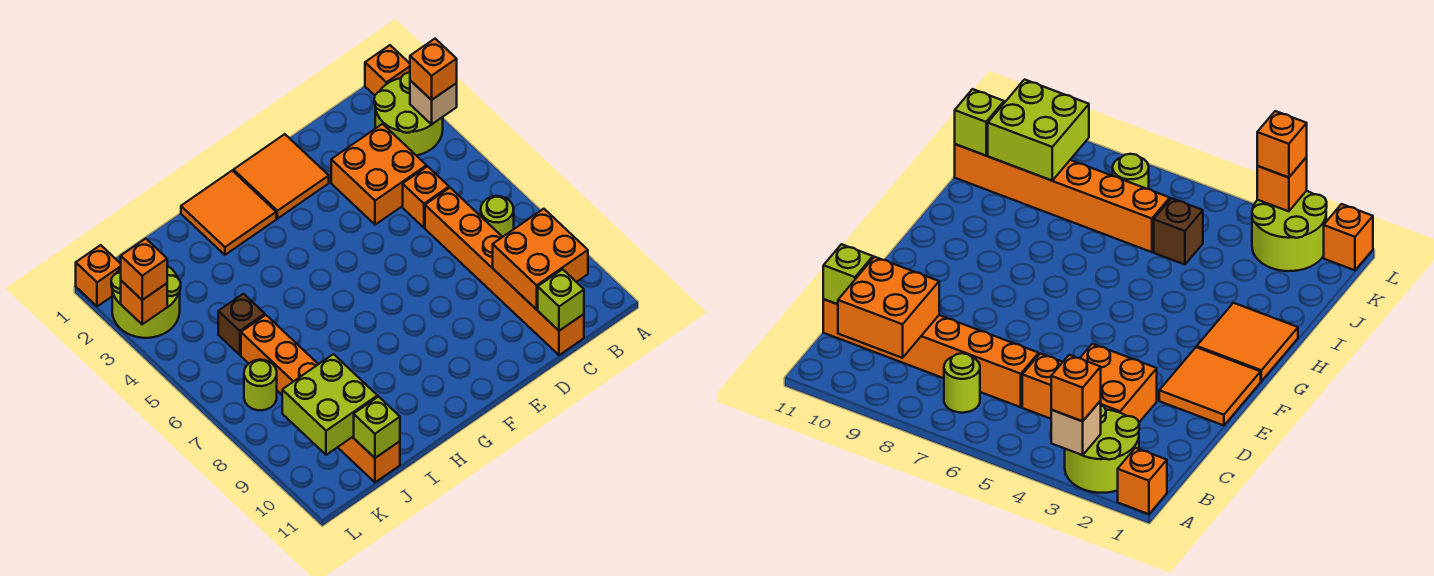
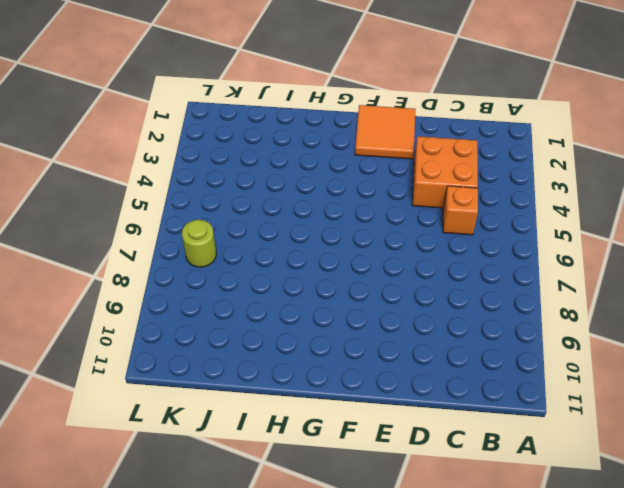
none -> orange brick A1 level 1
none -> lime round brick A2:B3 level 1
none -> lime round brick B7 level 1

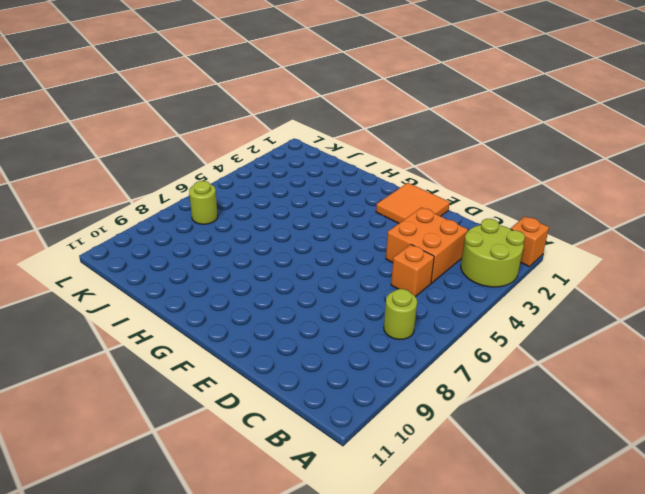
none -> orange brick C6:C11 level 1
none -> orange tile G1:H2 level 1
none -> brown brick J5 level 1

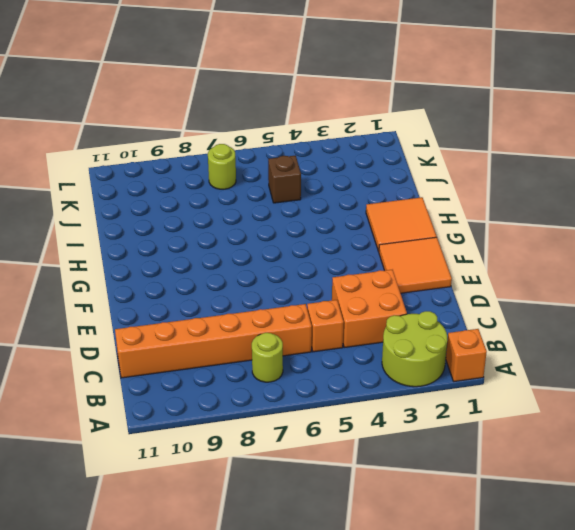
none -> orange brick J6:J11 level 1
none -> lime round brick K2:L3 level 1
none -> orange brick L1 level 1

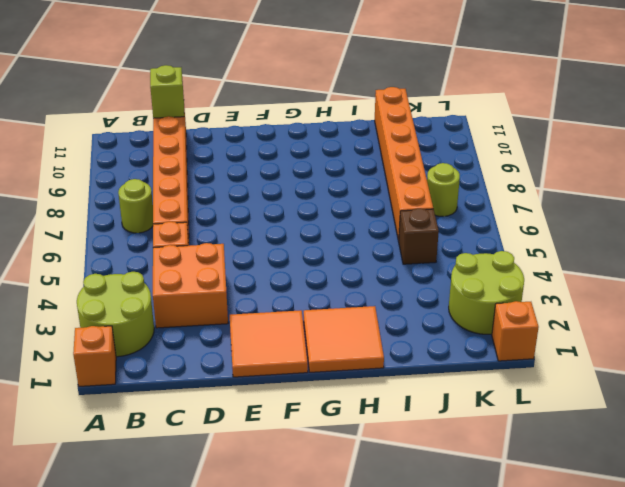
none -> tan brick A3 level 2
none -> orange brick B9:C10 level 2
none -> lime brick J9:K10 level 2

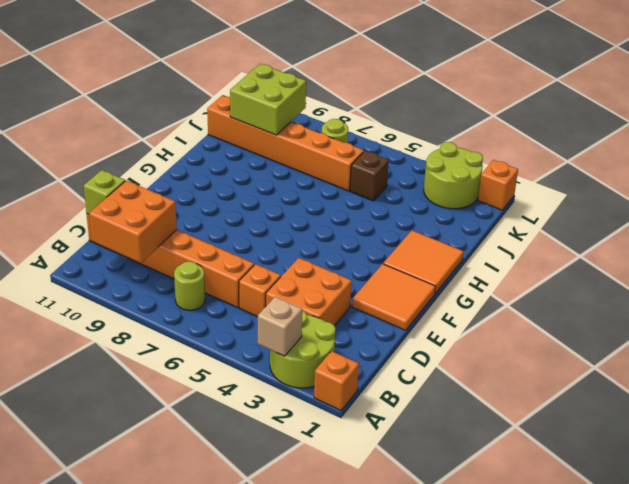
none -> lime brick J11 level 2
none -> orange brick L3 level 2
none -> orange brick A3 level 3

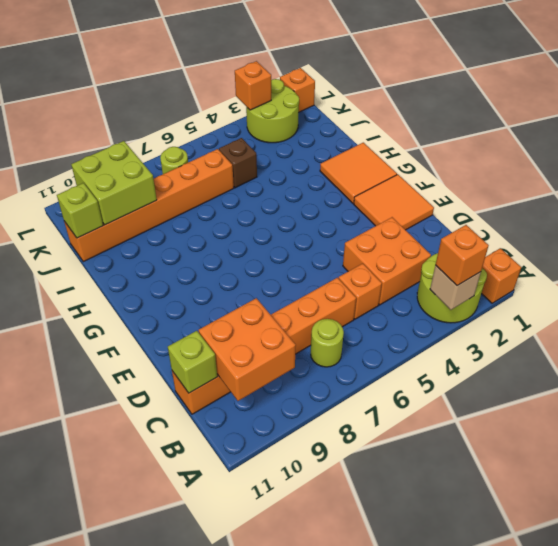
none -> orange brick L3 level 3

